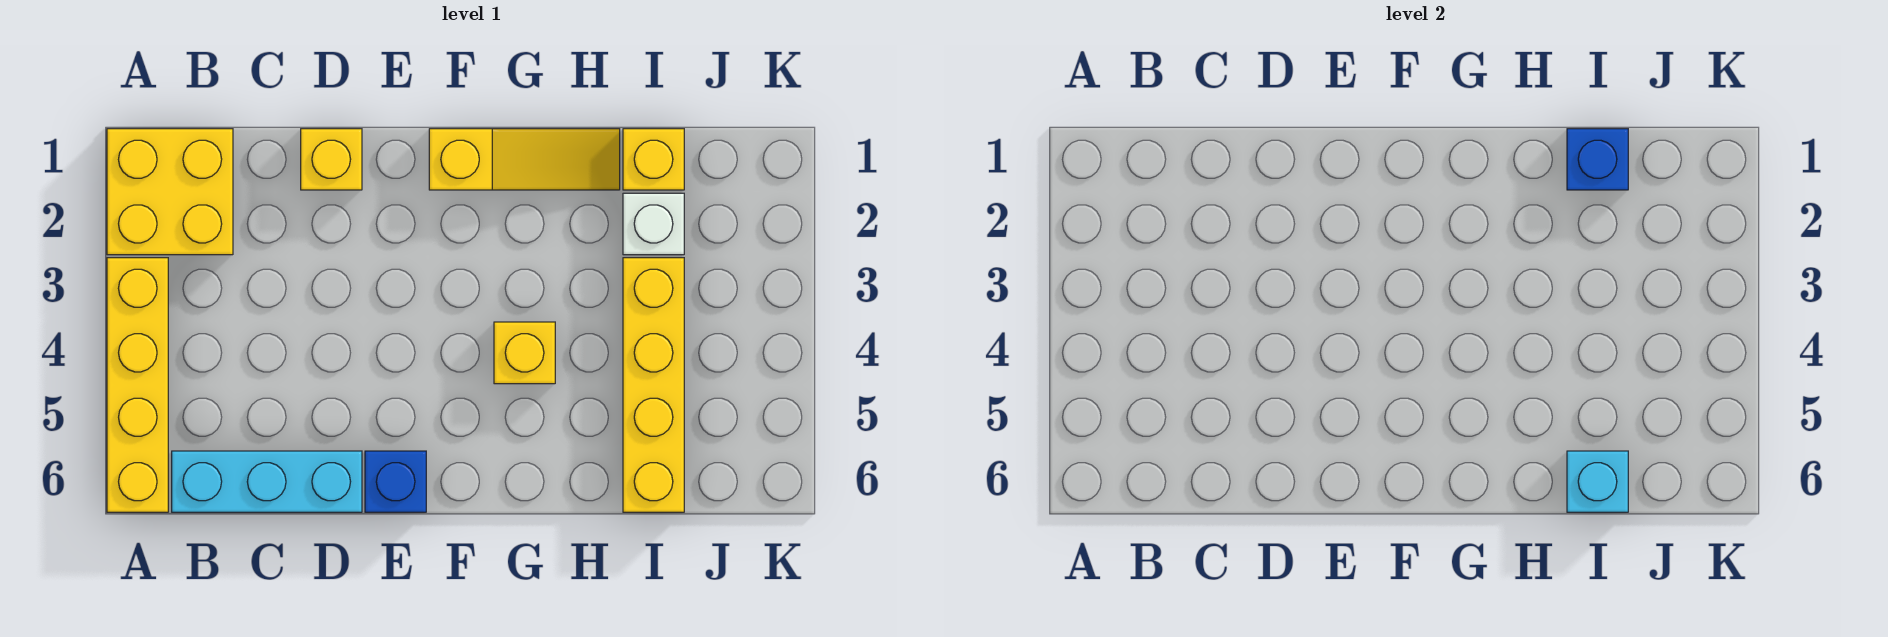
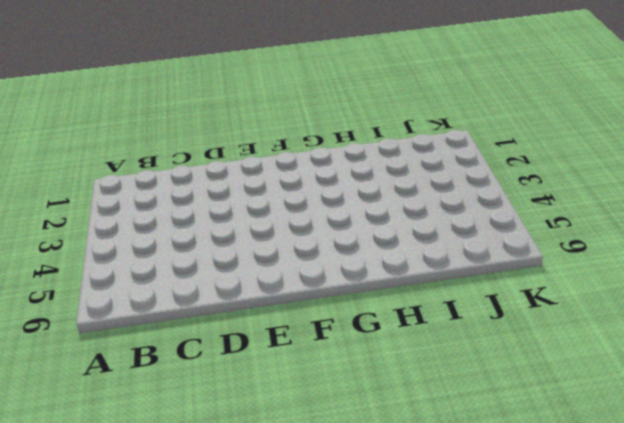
none -> yellow brick A1:B2 level 1
none -> yellow brick A3:A6 level 1
none -> cyan brick B6:D6 level 1

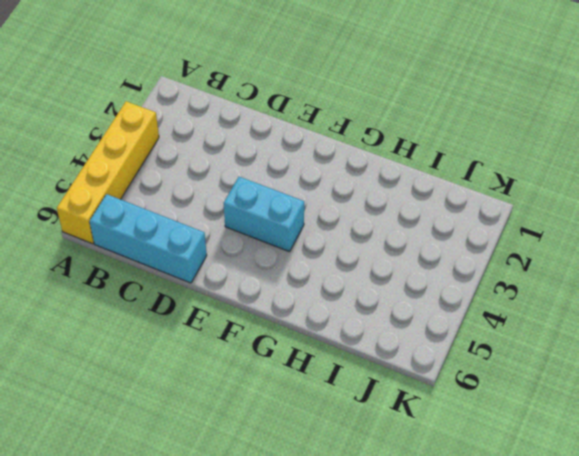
cyan brick E4:F4 level 1 -> none
none -> yellow brick A1:B2 level 1
none -> yellow brick D1 level 1
none -> blue brick E6 level 1

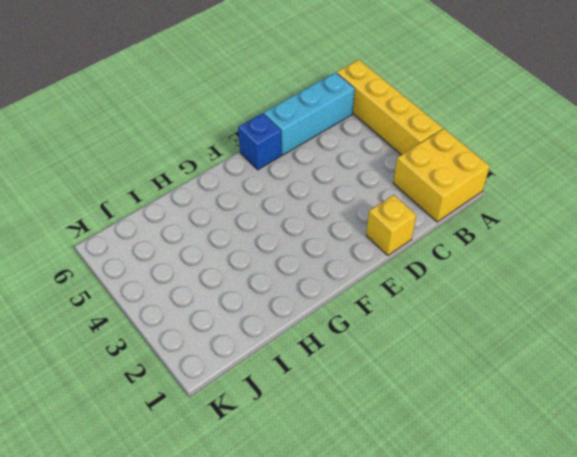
none -> yellow slope F1:H1 level 1 top F
none -> yellow brick G4 level 1
none -> yellow brick I1 level 1

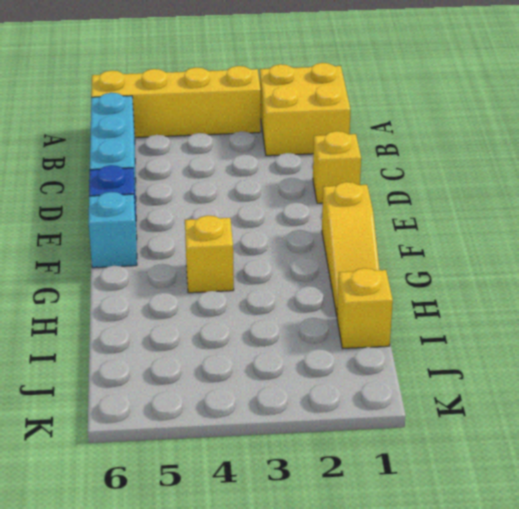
cyan brick F6 level 1 -> cyan brick I6 level 2
none -> white brick I2 level 1
none -> yellow brick I3:I6 level 1
none -> blue brick I1 level 2

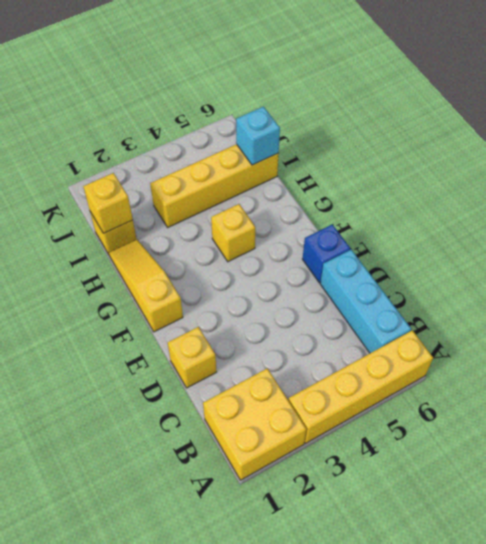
yellow brick I1 level 2 -> blue brick I1 level 2
none -> white brick I2 level 1

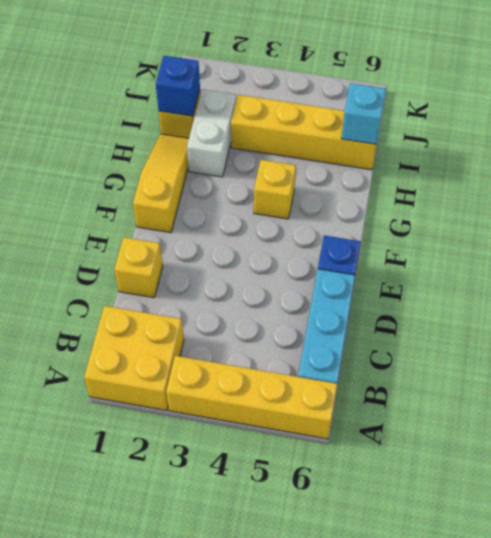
white brick H2:I2 level 1 -> white brick I2 level 1

